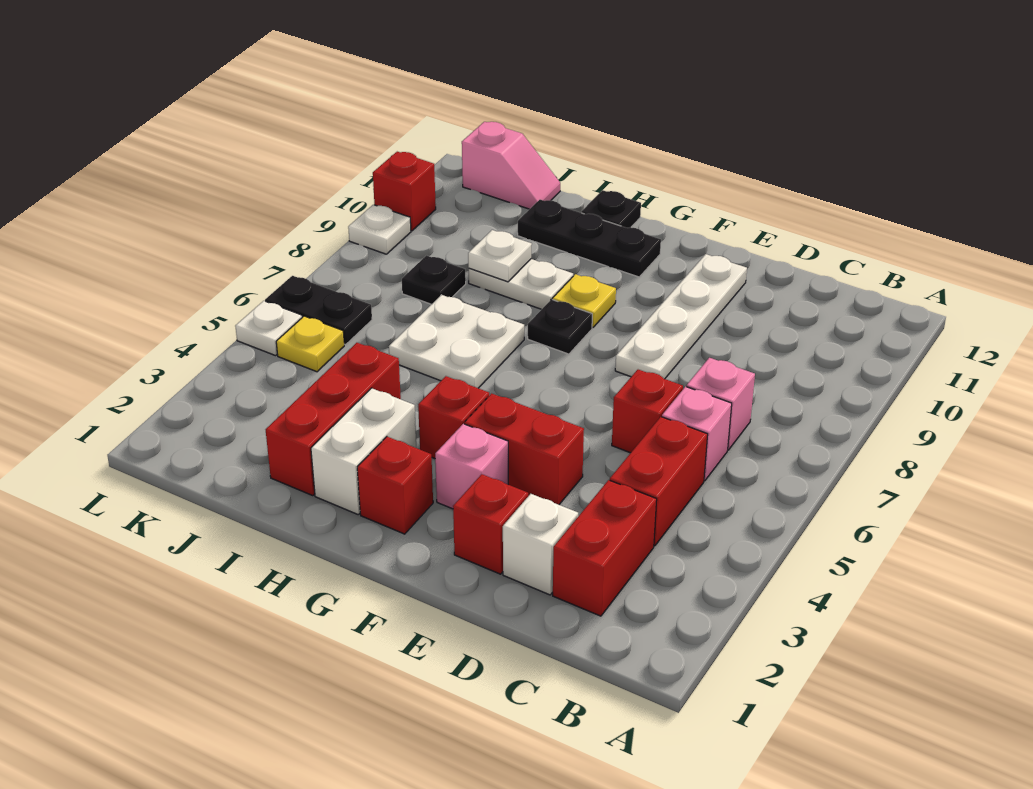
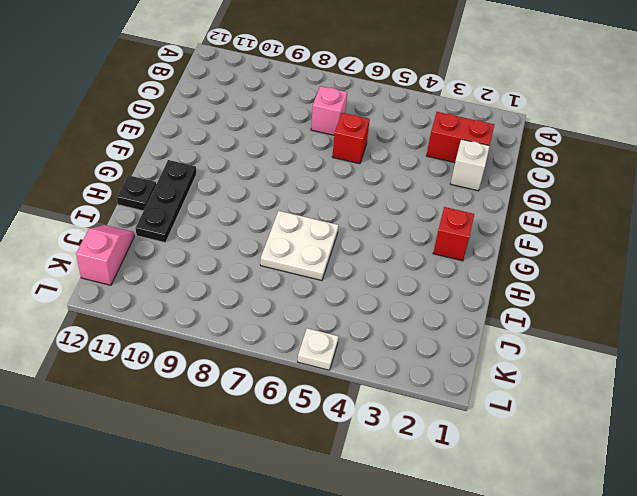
none -> red brick C4:C5 level 1
none -> pink brick C6 level 1
none -> red brick E2 level 1

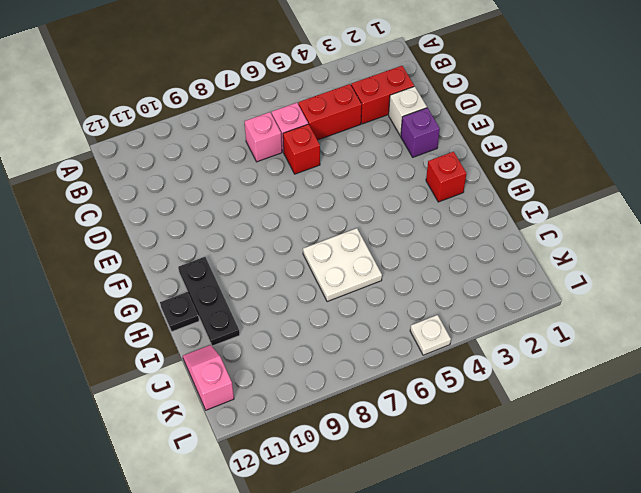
purple brick E2 level 1 -> red brick E2 level 1
none -> red brick E4:F4 level 1
none -> white plate E8:E11 level 1
none -> pink brick F3 level 1

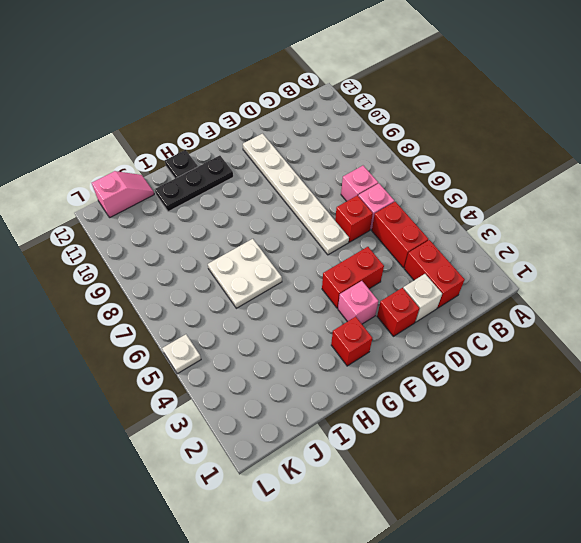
white plate E6:E11 level 1 -> white plate E8:E11 level 1
none -> red brick G4 level 1
none -> black plate G8 level 1
none -> yellow plate G9 level 1

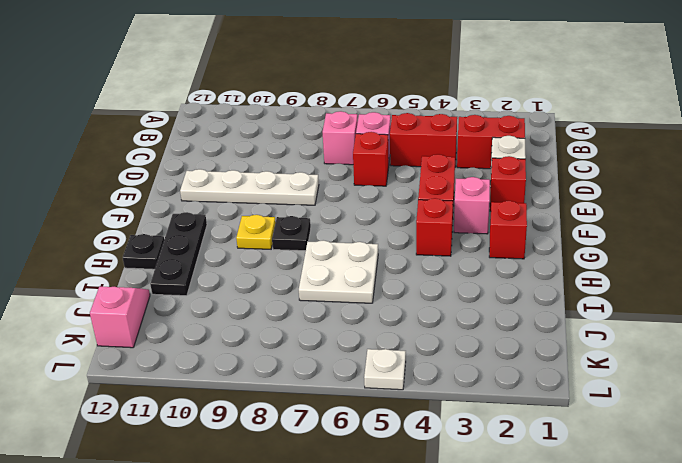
none -> white brick H2:H3 level 1
none -> white plate H9:I9 level 1
none -> red brick I2:I4 level 1

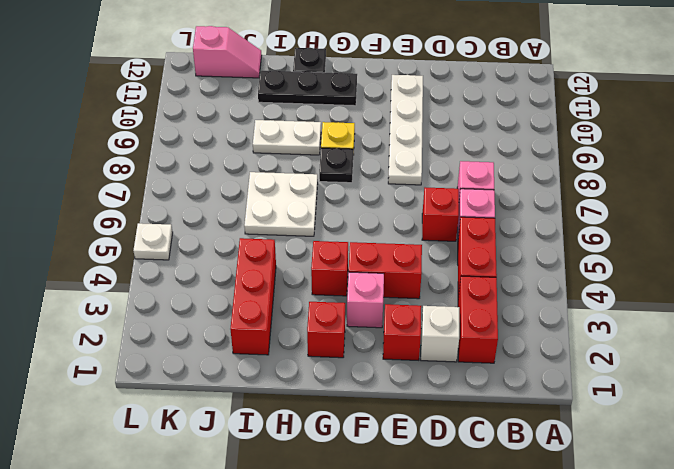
none -> white brick H2:H3 level 1
none -> black plate J8 level 1
none -> yellow plate K5 level 1

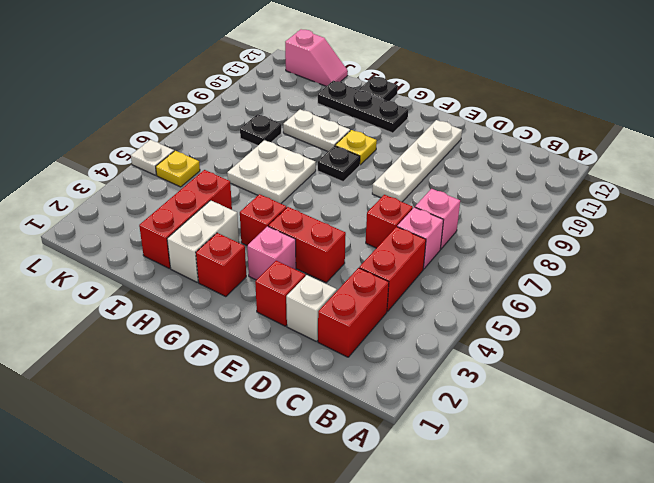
none -> black plate K6:L6 level 1
none -> white plate L9 level 1
none -> red brick L10 level 1

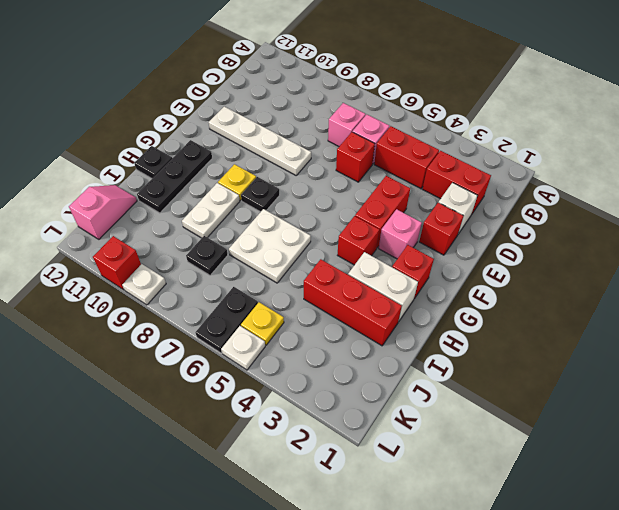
none -> white plate I9 level 2

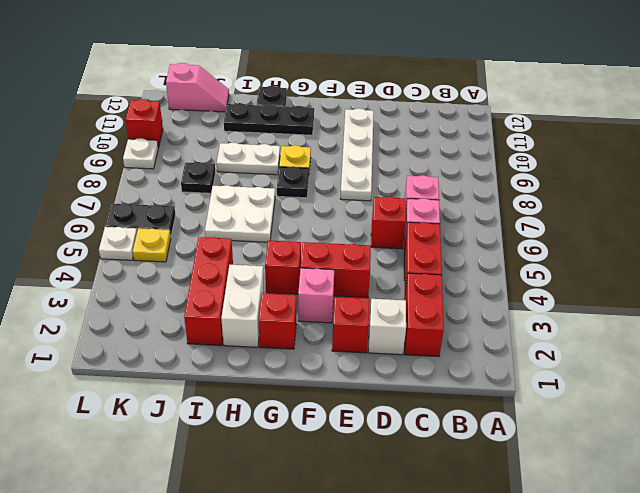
none -> white plate I9 level 2

